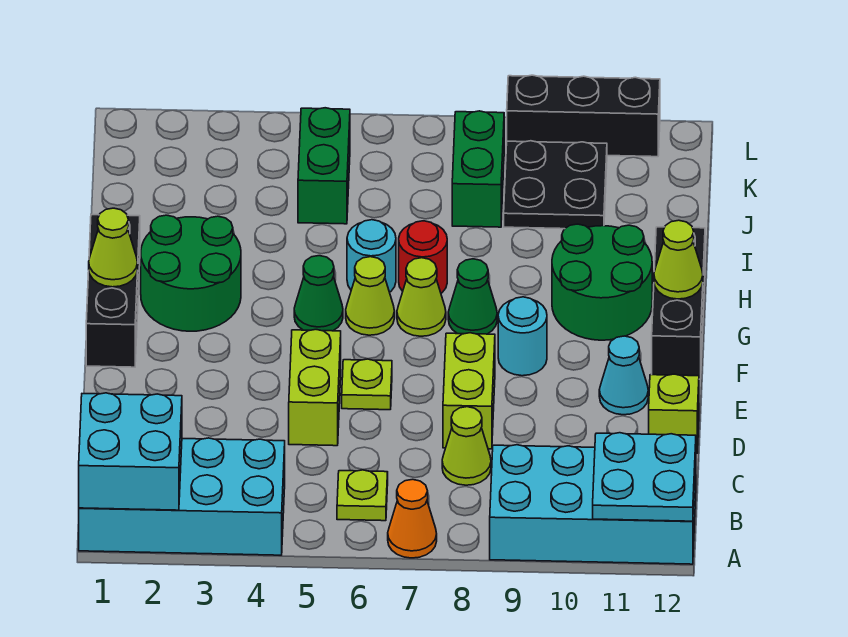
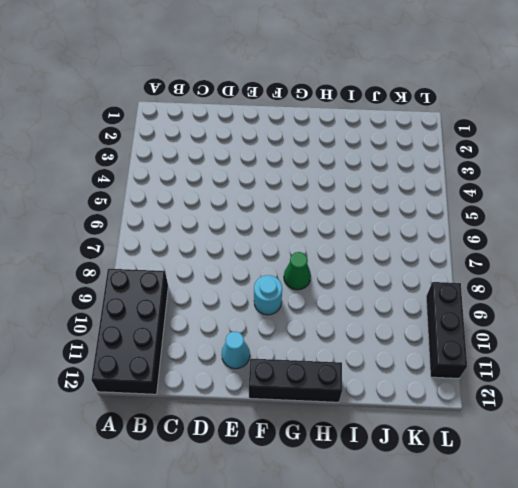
black brick A9:B12 level 1 -> cyan brick A9:B12 level 1
none -> cyan brick A1:B4 level 1
none -> orange cone A7 level 1
none -> lime plate B6 level 1

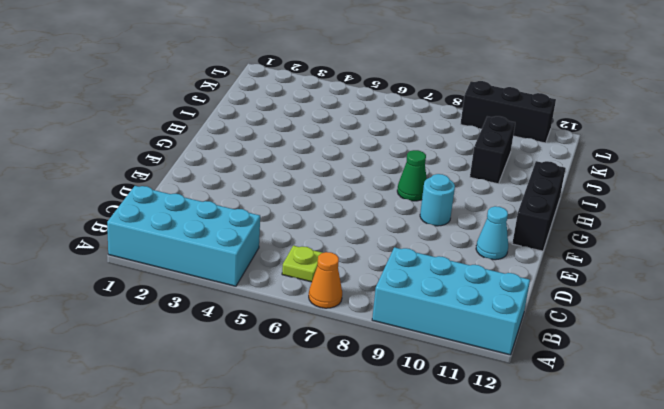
black brick I10:J10 level 1 -> black plate J9:K10 level 1
none -> lime cone C8 level 1
none -> lime brick D5:E5 level 1
none -> lime brick D8:E8 level 1

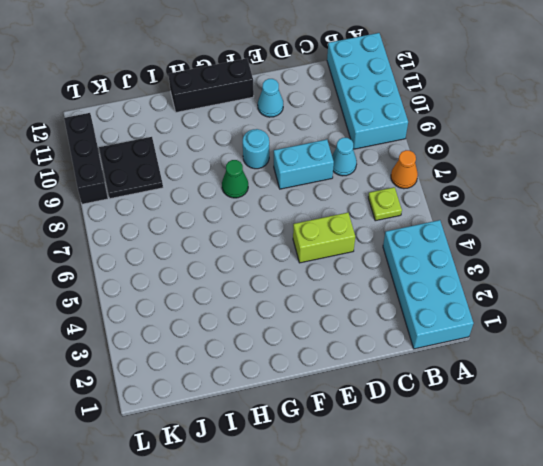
cyan cone C8 level 1 -> lime cone C8 level 1
cyan brick D8:E8 level 1 -> lime brick D8:E8 level 1
none -> lime brick D12 level 1
none -> lime plate E6 level 1
none -> black brick F1:H1 level 1

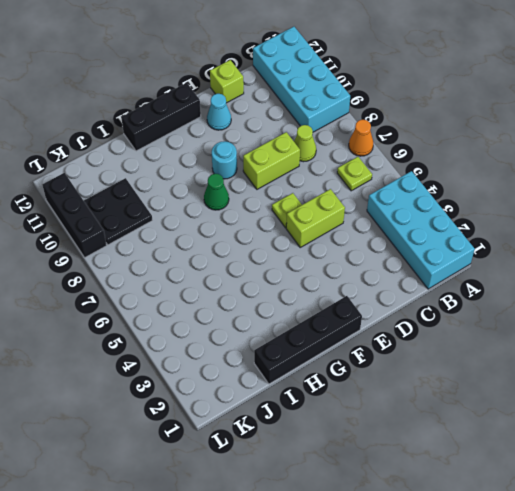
black brick F1:I1 level 1 -> black brick F1:H1 level 1
none -> green round brick G2:H3 level 1
none -> green cone G5 level 1
none -> lime cone G6 level 1

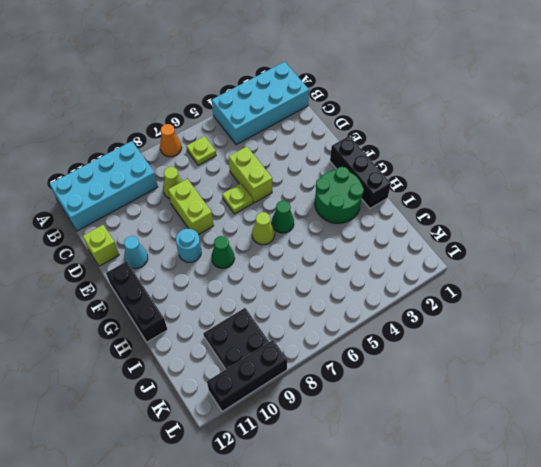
none -> lime cone G7 level 1
none -> green round brick G10:H11 level 1
none -> cyan round brick H6 level 1

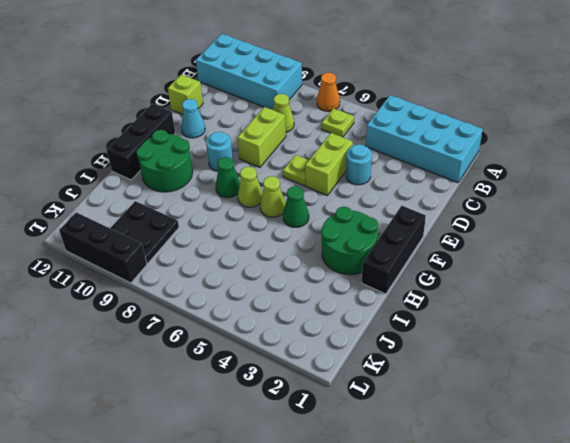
cyan round brick D4 level 1 -> cyan round brick H6 level 1
none -> red round brick H7 level 1
none -> green brick J5:K5 level 1
none -> green brick J8:K8 level 1

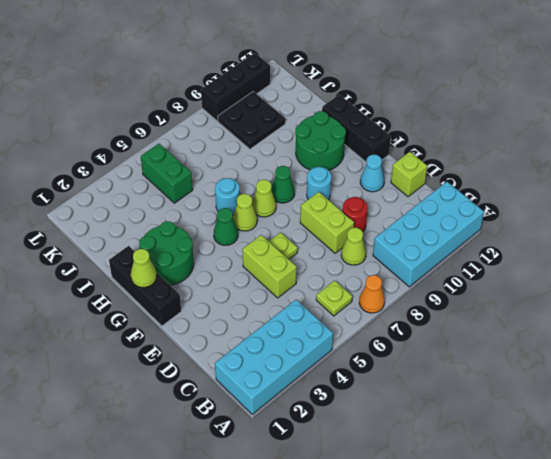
red round brick D9 level 1 -> red round brick H7 level 1
none -> green brick J8:K8 level 1
none -> cyan brick A1:B2 level 2
none -> cyan plate A11:B12 level 2

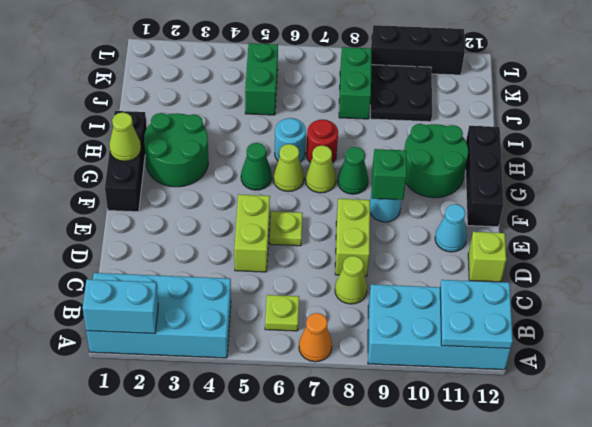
cyan brick A1:A2 level 2 -> cyan brick A1:B2 level 2
green brick F9 level 2 -> none
none -> lime cone G12 level 2

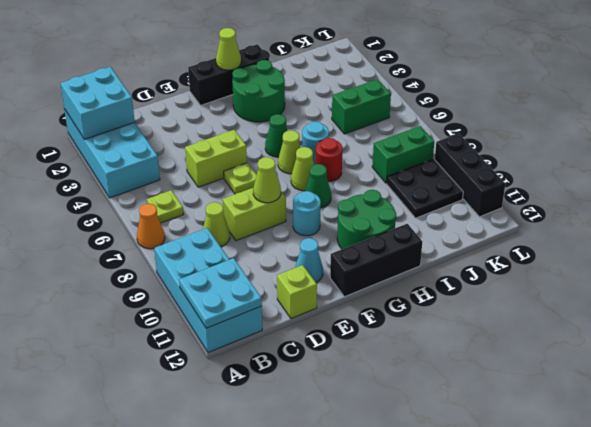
lime cone E8 level 2 -> lime cone G12 level 2

